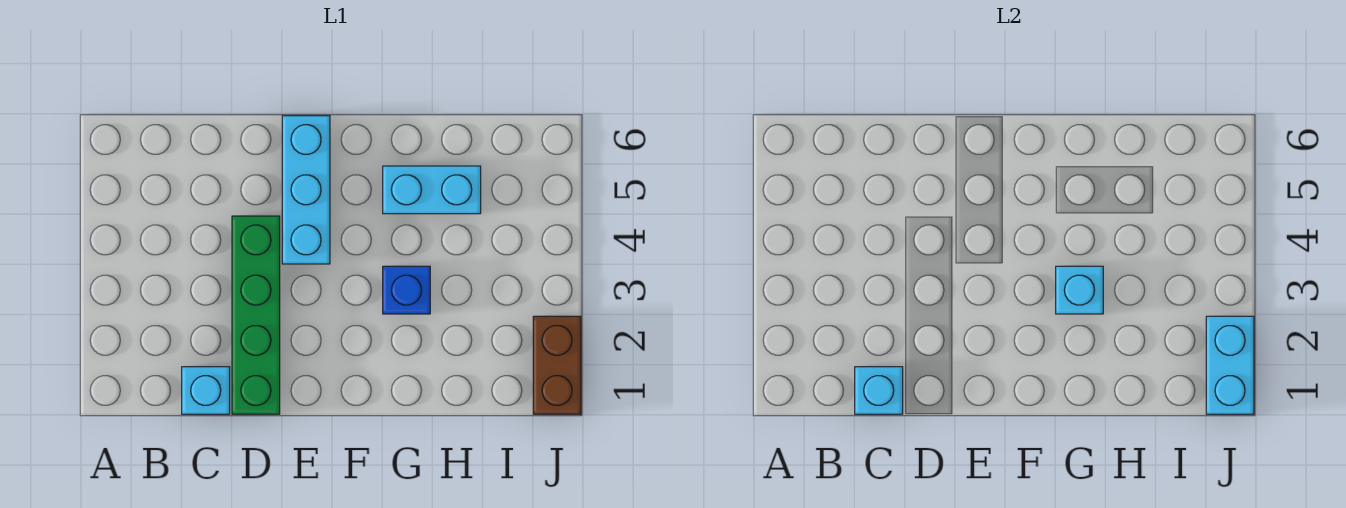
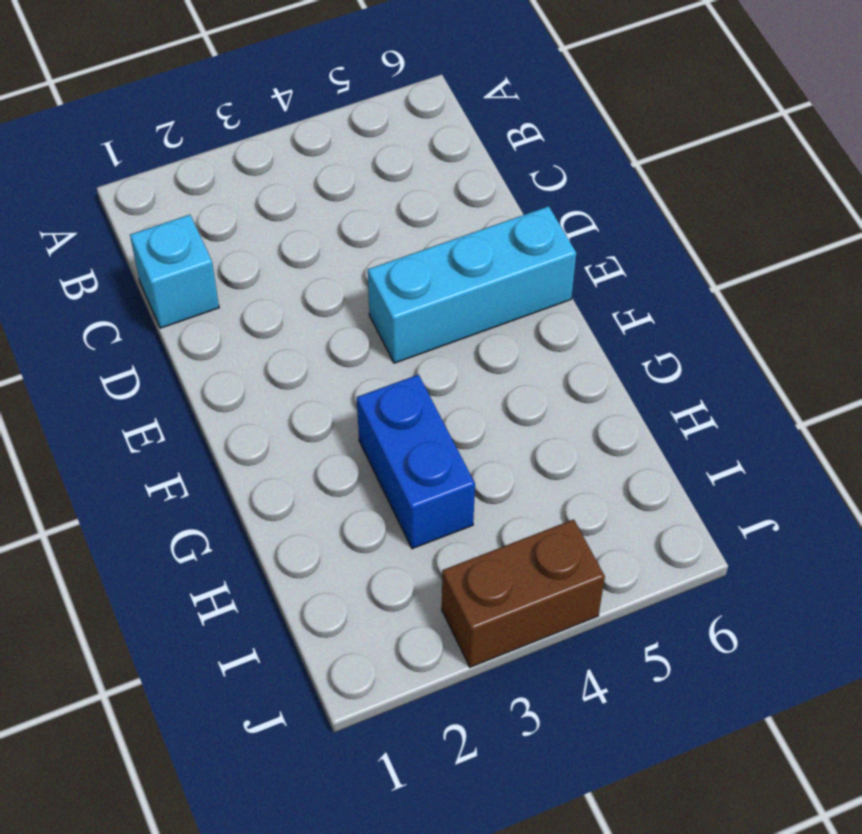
blue brick G3:H3 level 1 -> blue brick G3 level 1
brown brick J3:J4 level 1 -> brown brick J1:J2 level 1
none -> green brick D1:D4 level 1
none -> cyan brick G5:H5 level 1

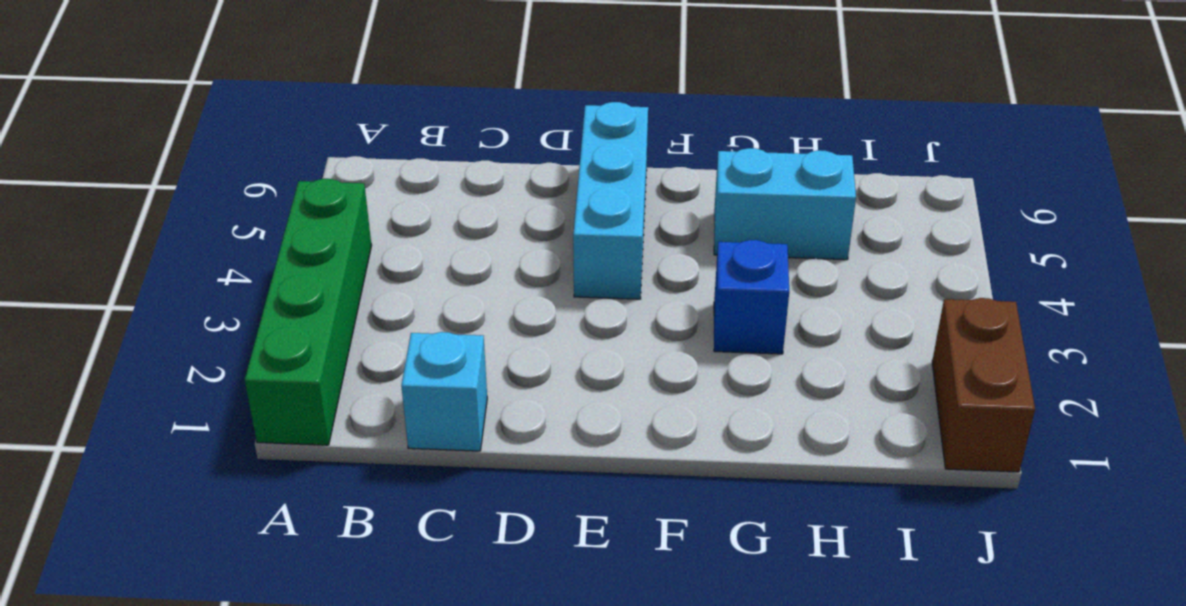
green brick A1:A4 level 1 -> green brick D1:D4 level 1
none -> cyan brick C1 level 2
none -> cyan brick G3 level 2

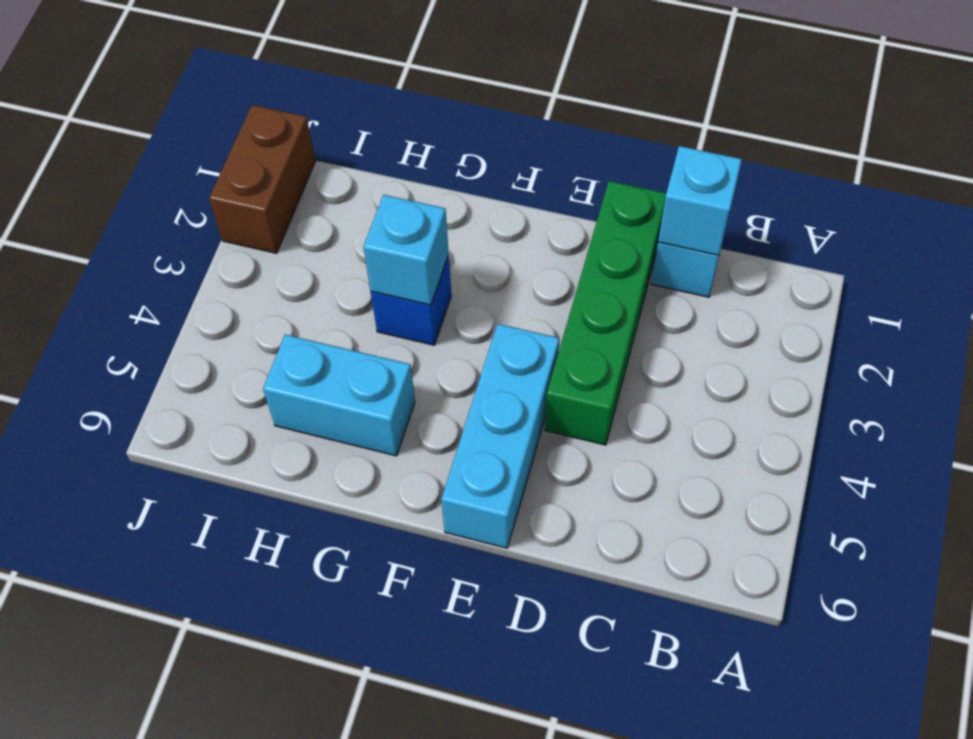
none -> cyan brick J1:J2 level 2

